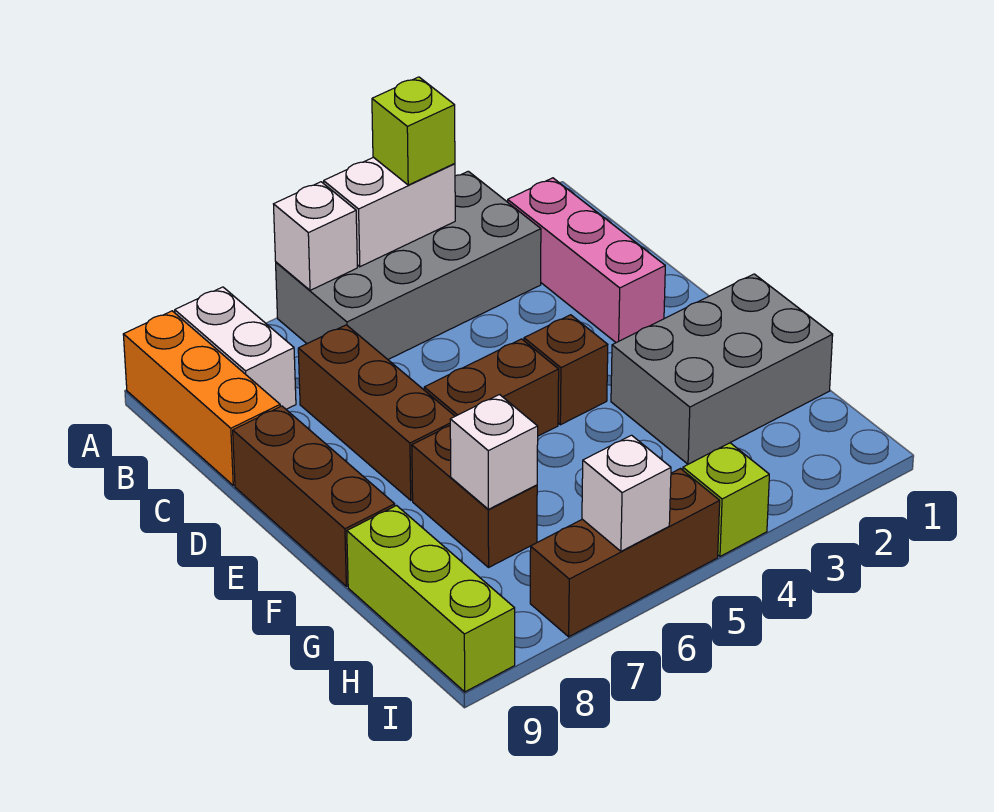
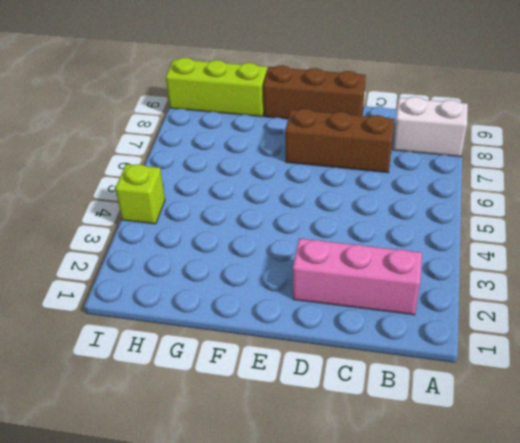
none -> grey brick A3:B6 level 1
none -> orange brick A9:C9 level 1
none -> brown brick E4 level 1

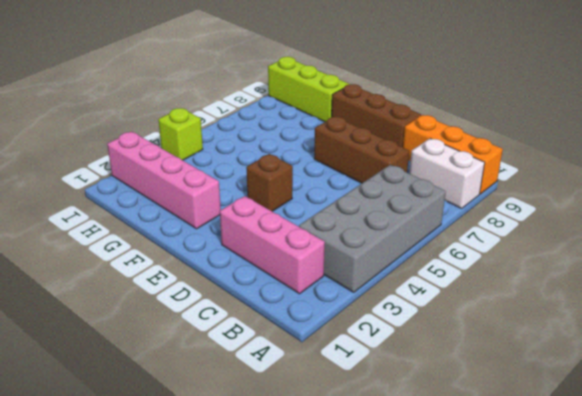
pink brick F2:I2 level 1 -> grey brick F1:G3 level 1
none -> brown brick E5:E6 level 1
none -> brown brick F7:G7 level 1
none -> brown brick I5:I7 level 1

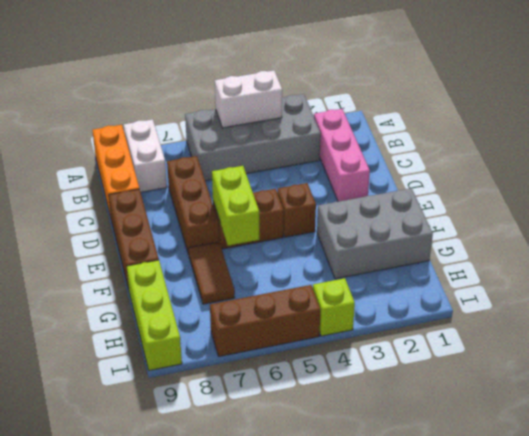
lime brick E6:F6 level 2 -> none
brown tile F7:G7 level 1 -> brown brick F7:G7 level 1
none -> white brick A6 level 2
none -> white brick G7 level 2
none -> white brick I6 level 2

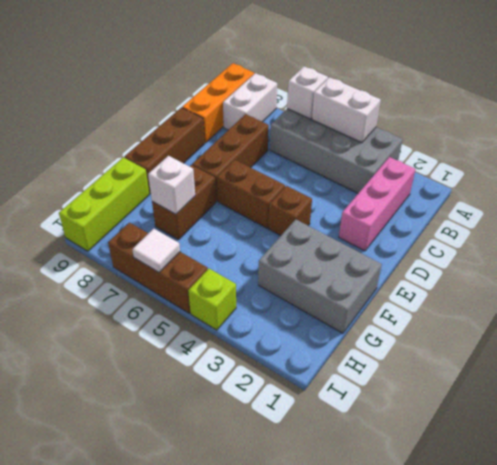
white tile I6 level 2 -> white brick I6 level 2
none -> lime brick A4 level 3

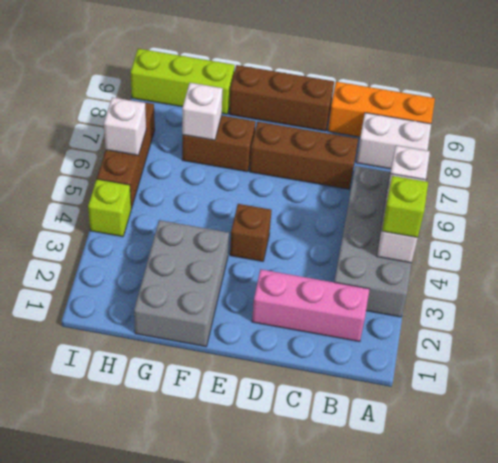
none -> brown brick E5:E6 level 1

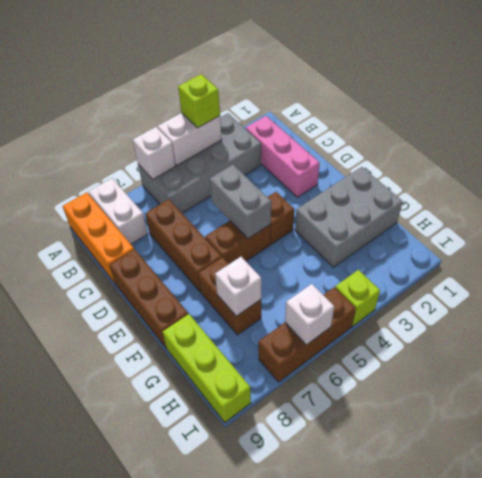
grey brick D5:E5 level 2 -> none

